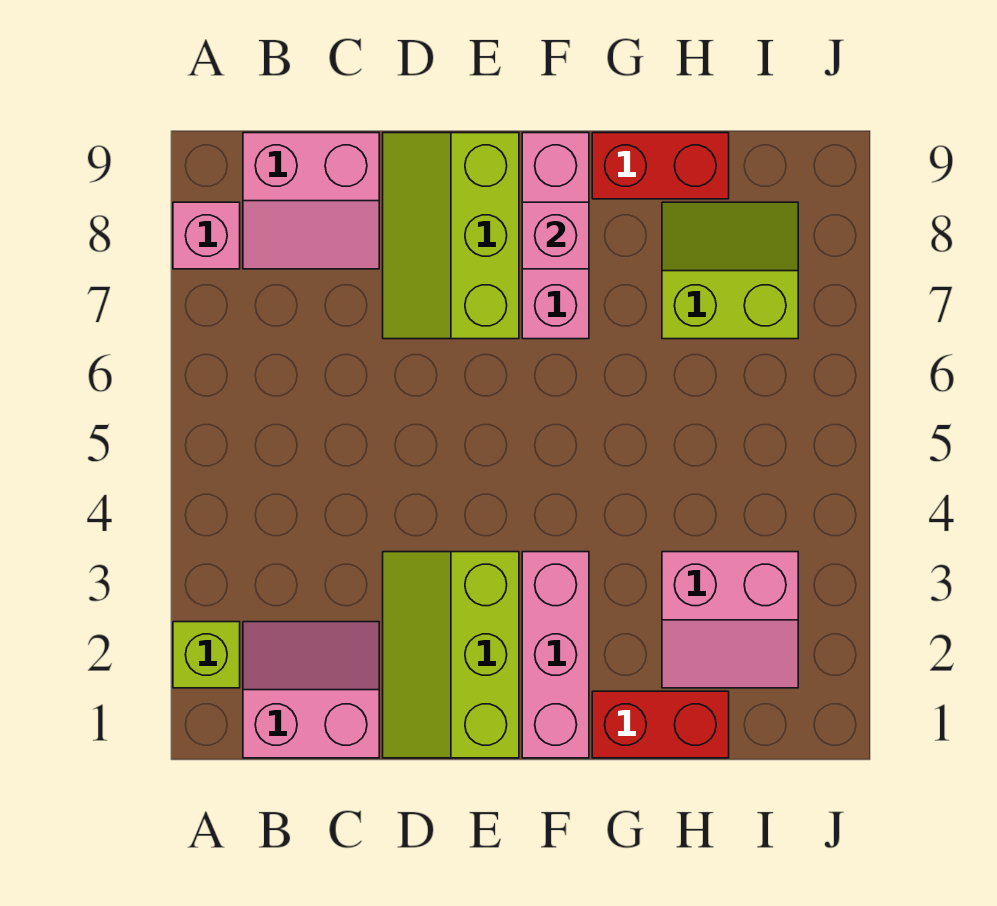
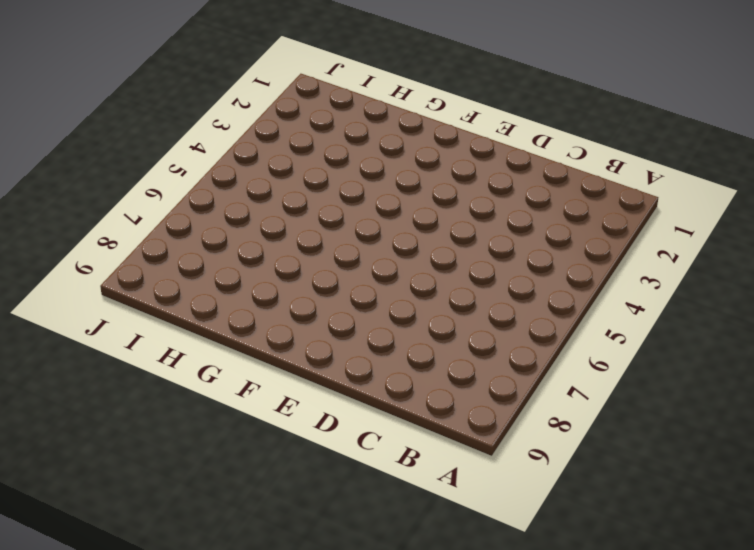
none -> lime brick A2 level 1
none -> pink brick A8 level 1
none -> pink slope B1:C2 level 1 top 1

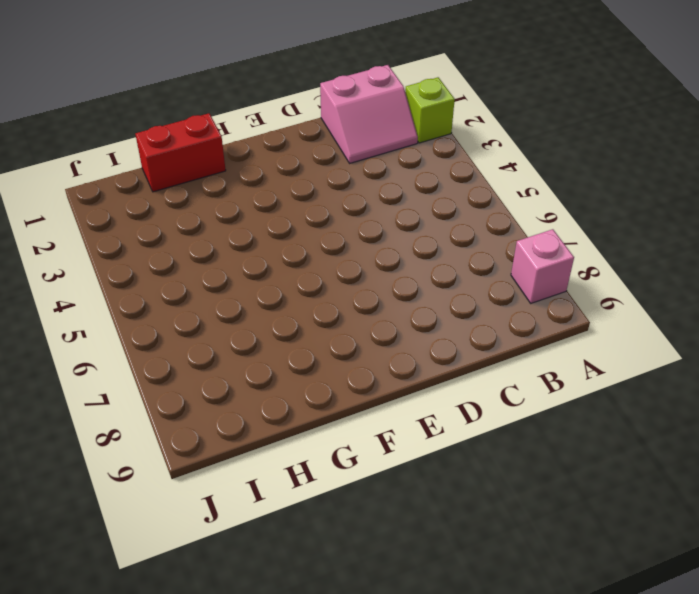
none -> pink slope B8:C9 level 1 top 9
none -> lime slope D1:E3 level 1 top E
none -> lime slope D7:E9 level 1 top E

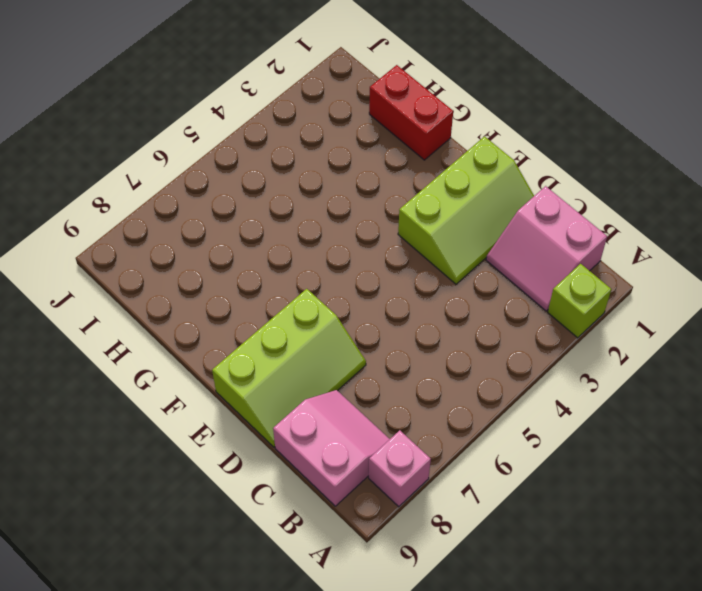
none -> pink brick F1:F3 level 1
none -> pink brick F7:F9 level 1
none -> red brick G9:H9 level 1

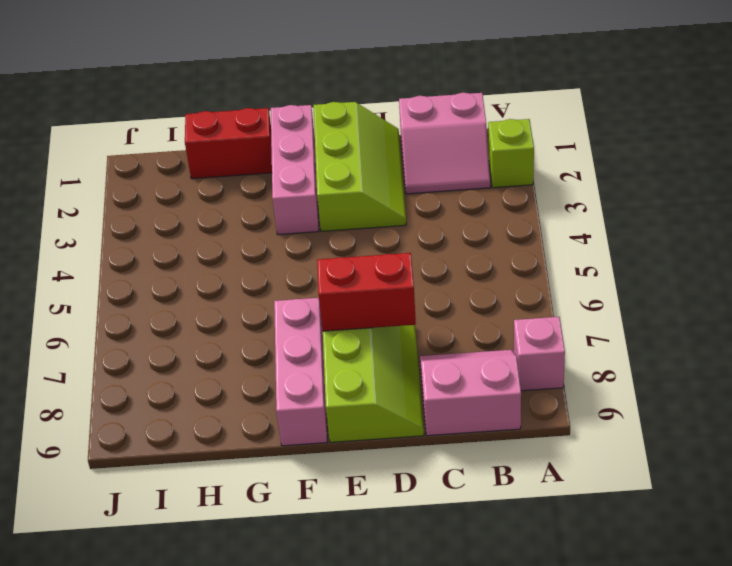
red brick D7:E7 level 2 -> red brick G9:H9 level 1
none -> pink slope H2:I3 level 1 top 3
none -> lime slope H7:I8 level 1 top 7
none -> pink brick F8 level 2

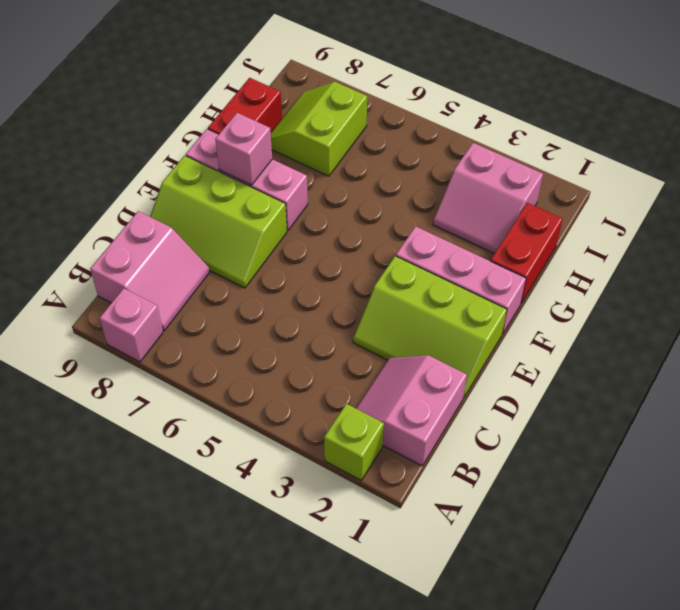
pink slope H2:I3 level 1 top I -> pink slope H2:I3 level 1 top 3

